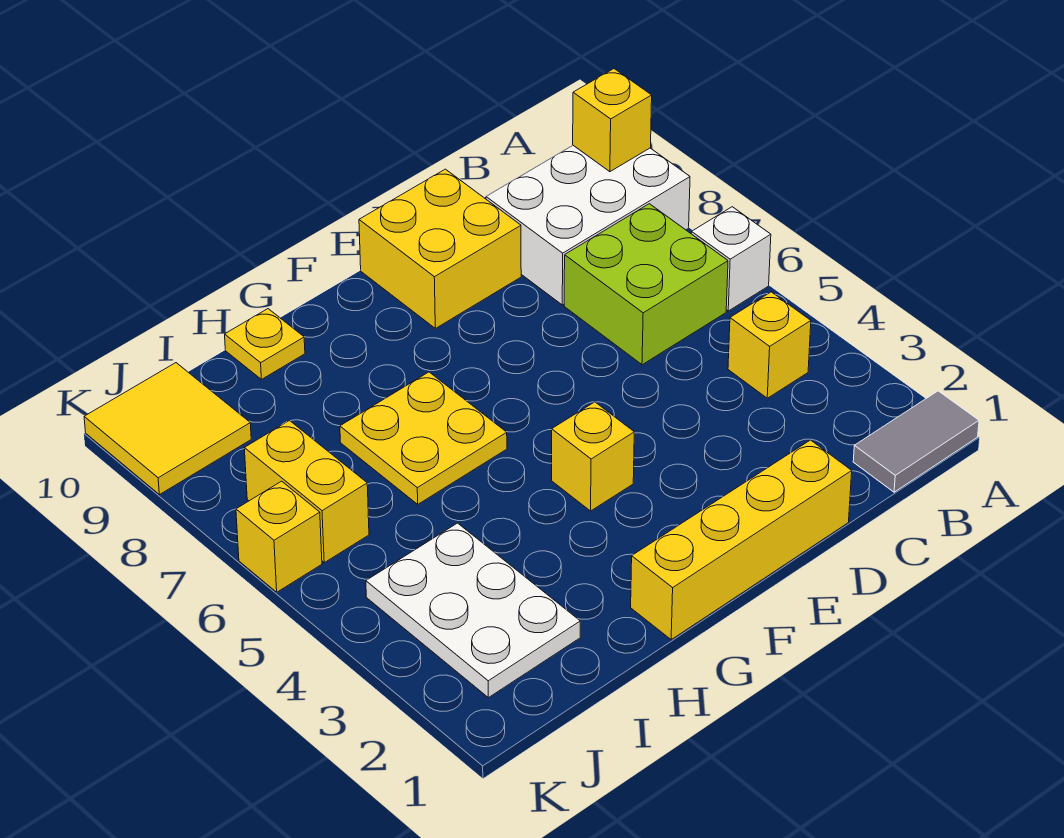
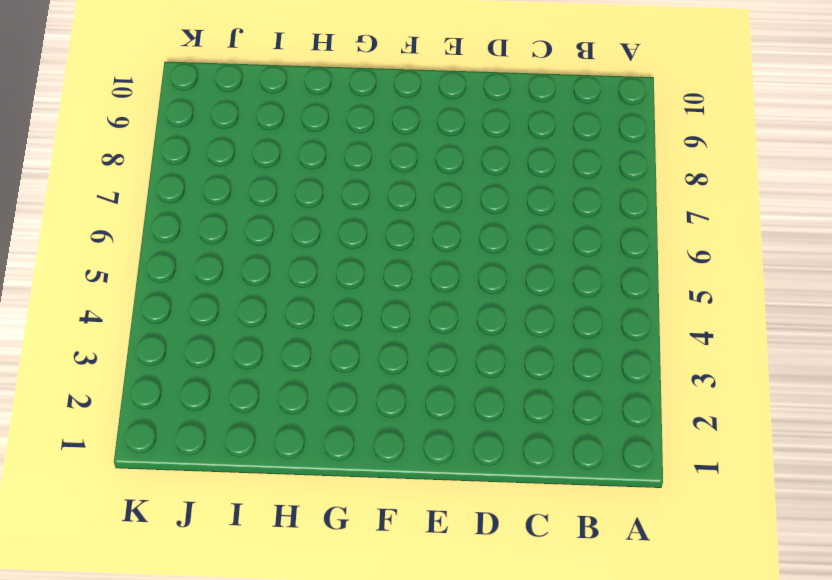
none -> grey tile A1:B1 level 1
none -> white brick A6 level 1
none -> white brick A8:C9 level 1

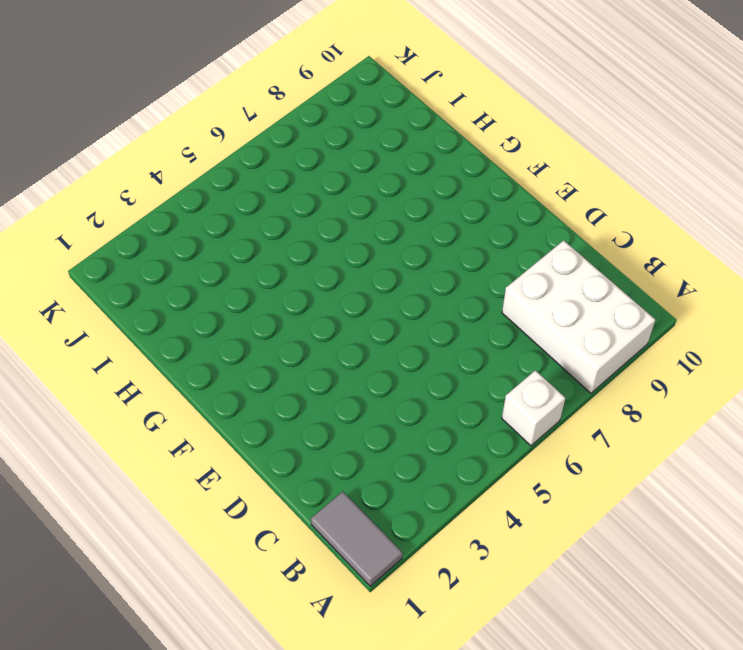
none -> yellow brick B4 level 1
none -> lime brick B6:C7 level 1
none -> yellow brick D1:G1 level 1

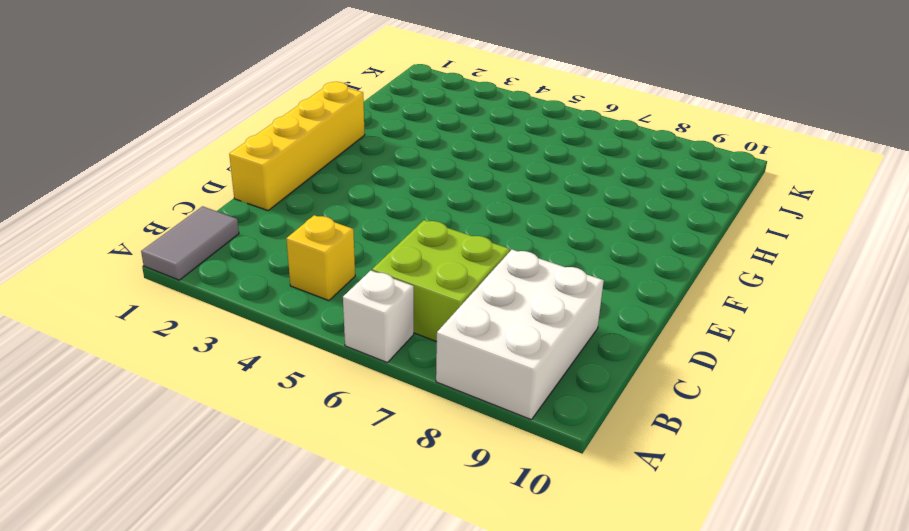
none -> yellow brick D9:E10 level 1
none -> yellow brick F4 level 1
none -> yellow plate G6:H7 level 1

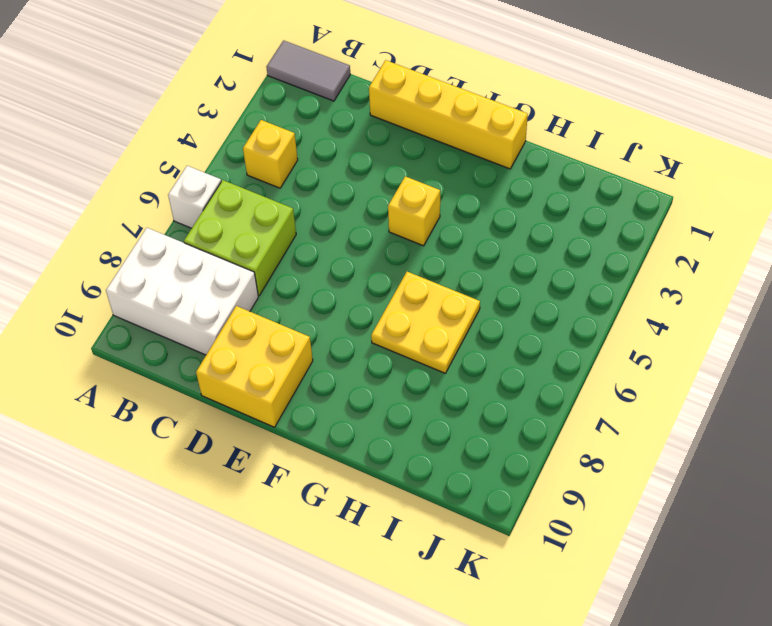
none -> yellow plate H10 level 1
none -> white plate I2:J4 level 1
none -> yellow brick J6:J7 level 1

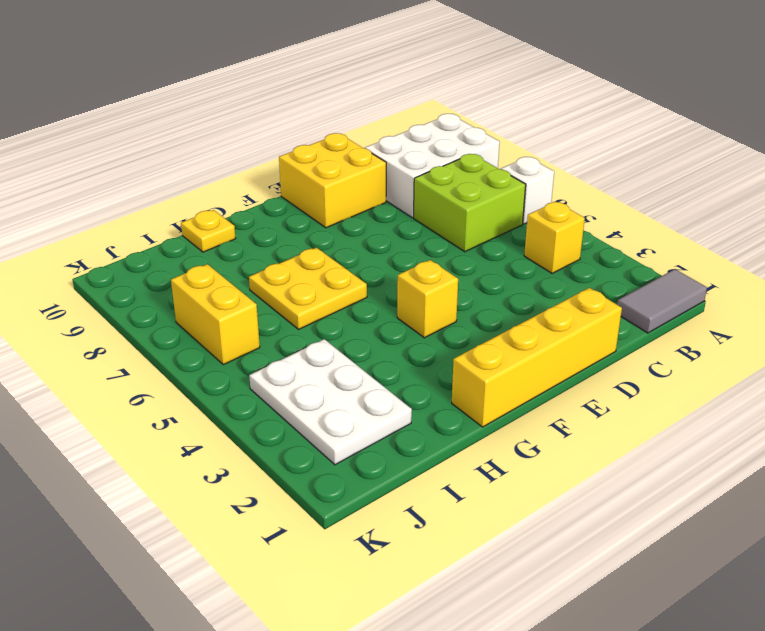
none -> yellow tile J9:K10 level 1
none -> yellow brick K6 level 1
none -> yellow brick A9 level 2

